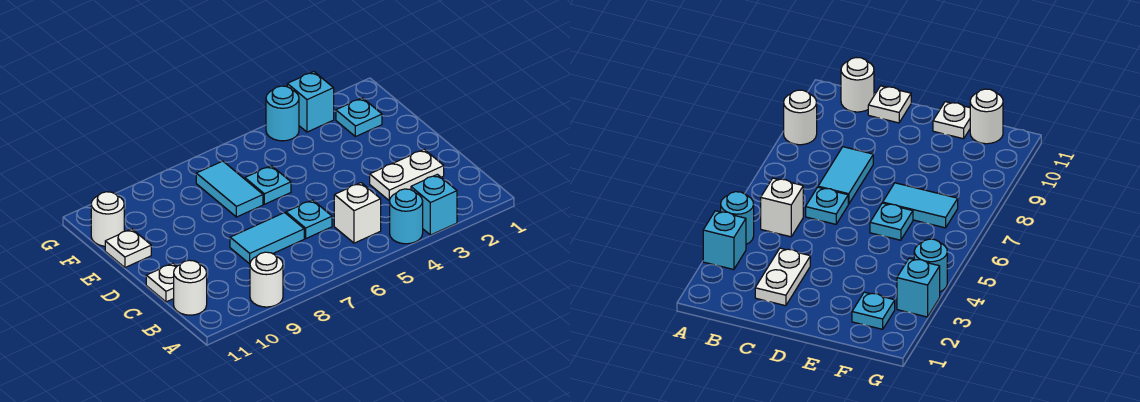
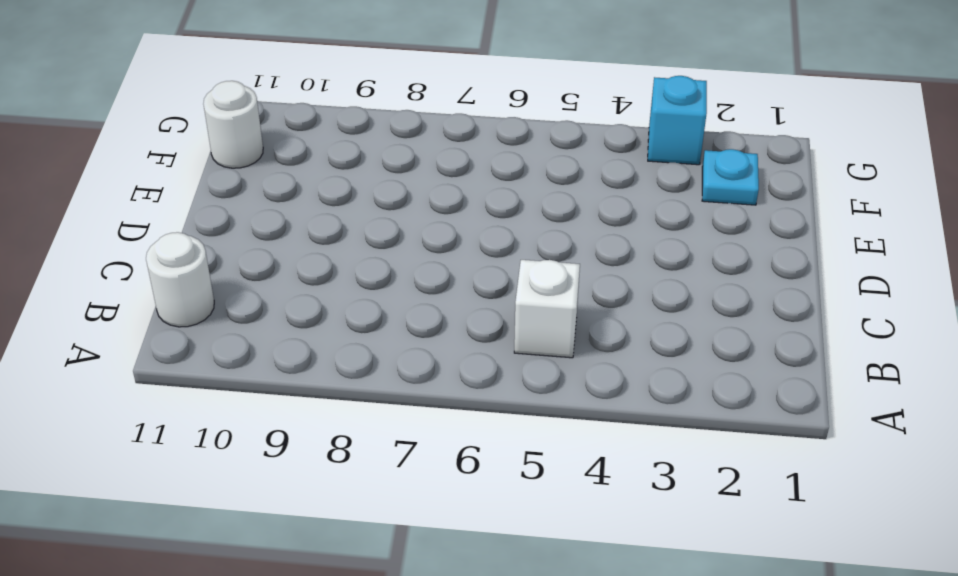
none -> cyan brick A3 level 1
none -> cyan round brick A4 level 1
none -> white round brick A9 level 1

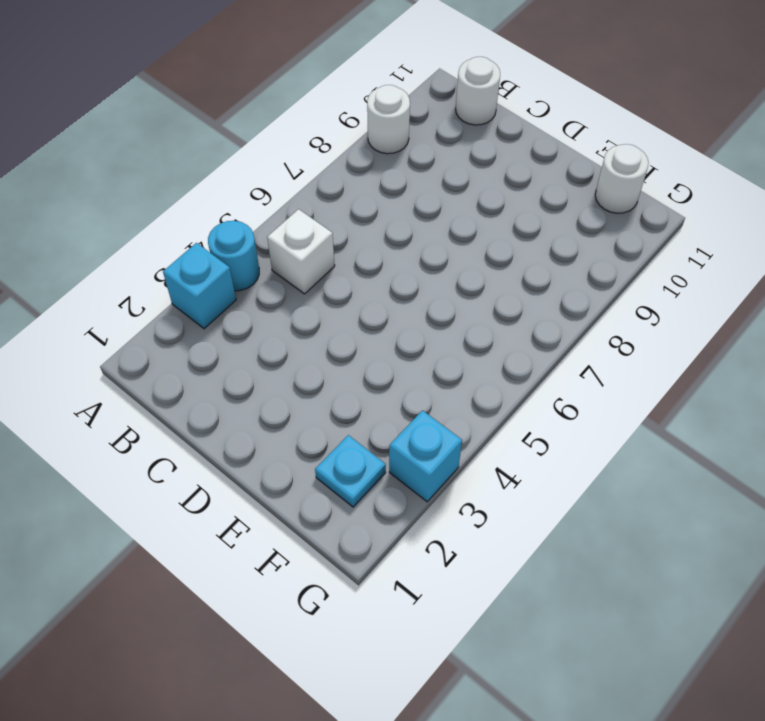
none -> white plate C2:C3 level 1
none -> cyan plate C6 level 1
none -> cyan tile C7:C8 level 1

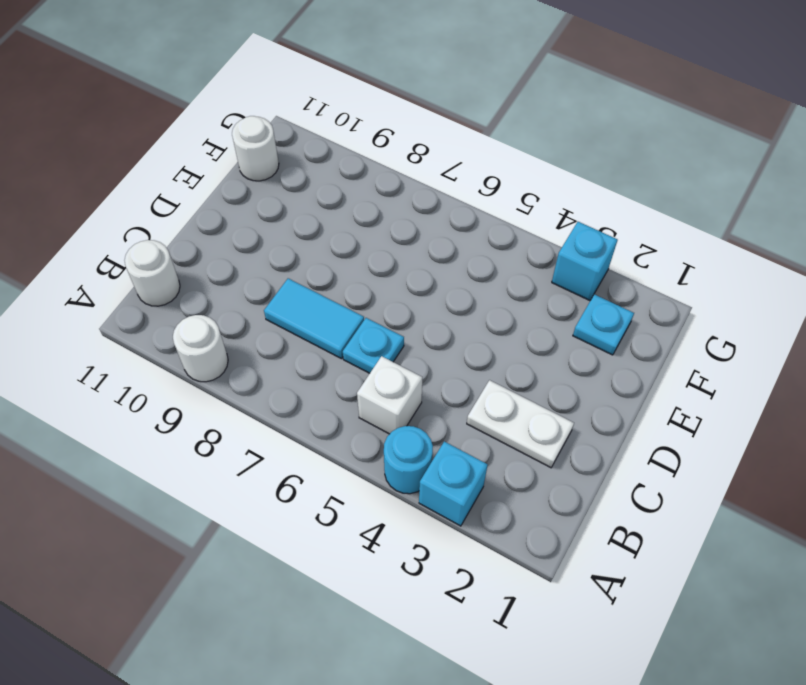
none -> white plate C11 level 1
none -> cyan plate E6 level 1
none -> cyan tile E7:F7 level 1

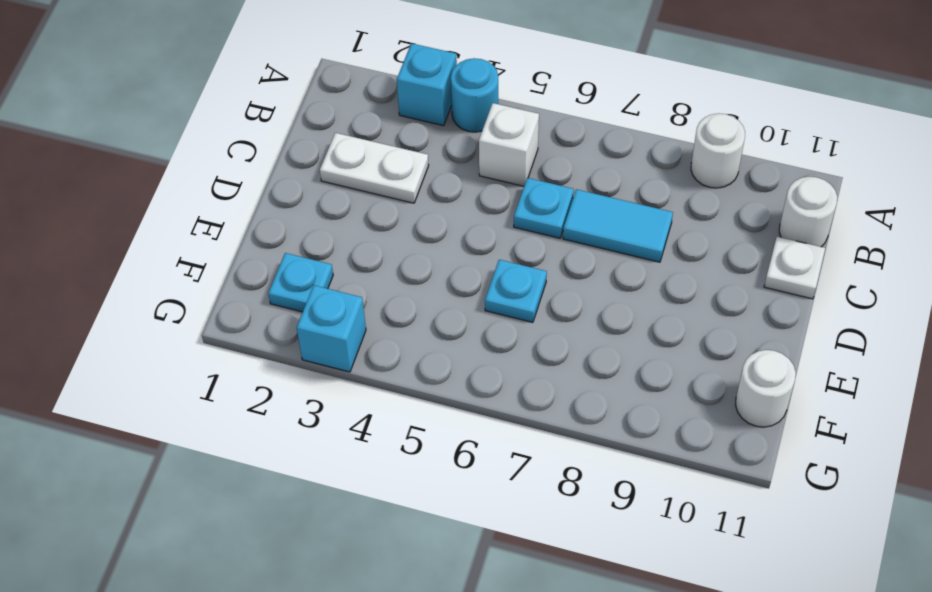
none -> cyan tile E7:F7 level 1
none -> white plate E11 level 1
none -> cyan round brick G4 level 1

